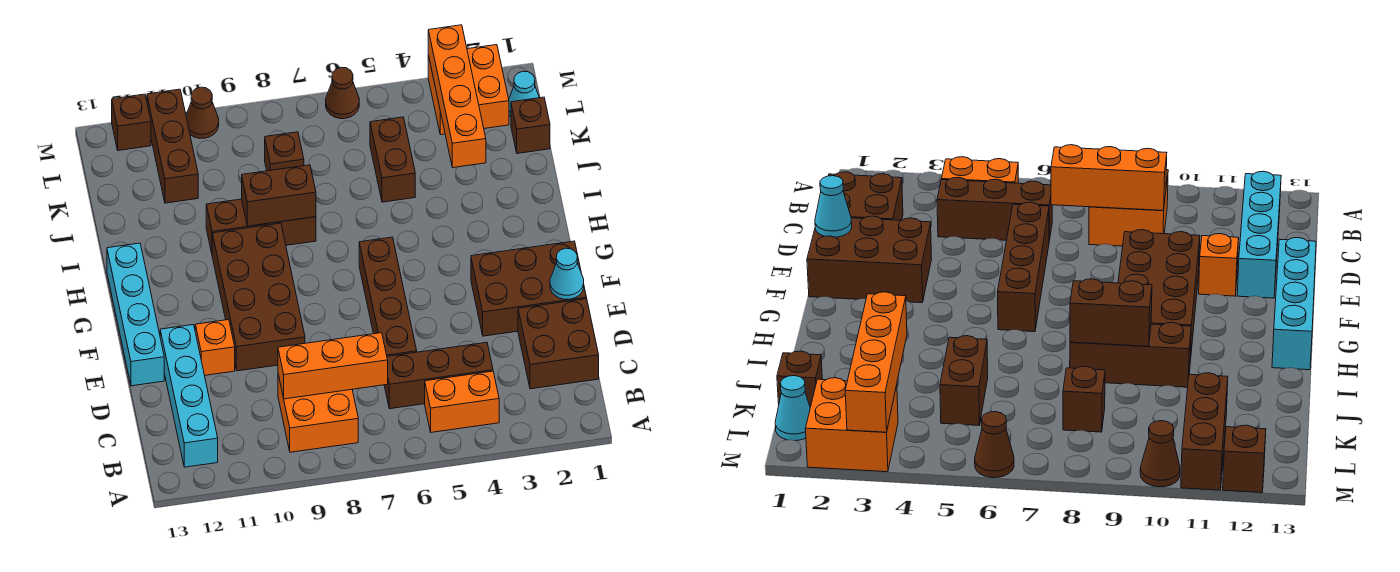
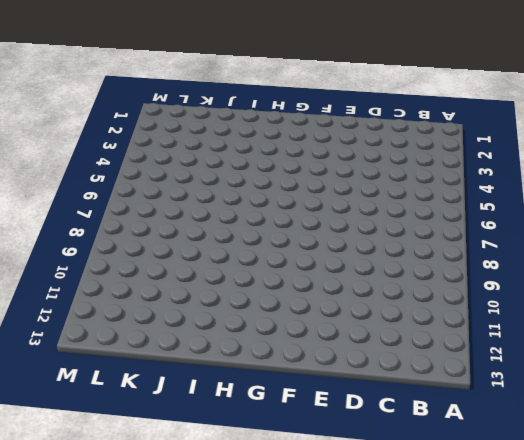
none -> orange brick B4:B5 level 1
none -> orange brick B8:C9 level 1
none -> cyan brick B12:E12 level 1

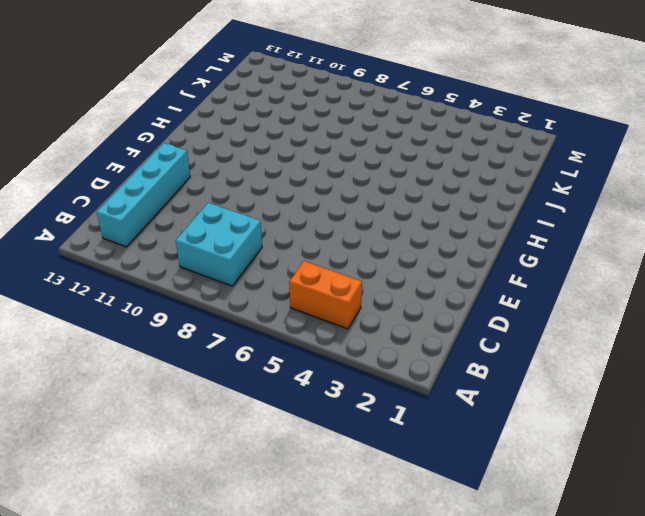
cyan brick B8:C9 level 1 -> orange brick B8:C9 level 1
none -> brown brick C1:D2 level 1
none -> brown brick C4:C6 level 1
none -> brown brick D6:G6 level 1

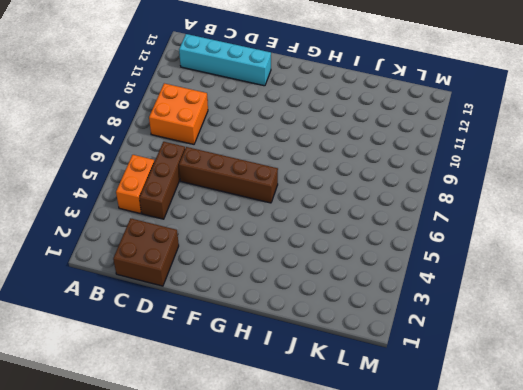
none -> brown brick E1:F3 level 1
none -> brown brick E9:H10 level 1
none -> orange brick E11 level 1

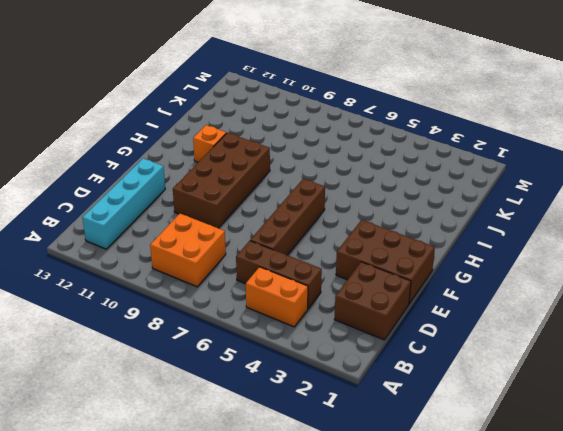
orange brick H11 level 1 -> orange brick E11 level 1
none -> cyan brick E13:H13 level 1
none -> brown brick I8:I10 level 1
none -> brown brick J5:K5 level 1

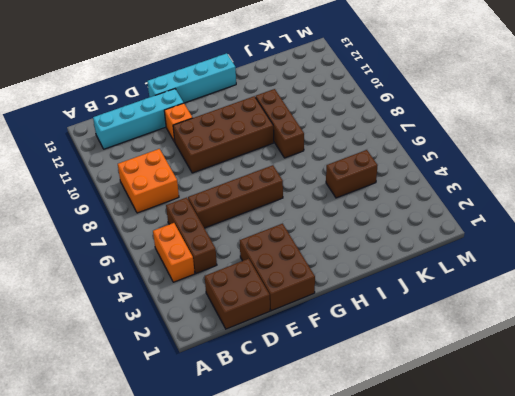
none -> brown brick K1 level 1
none -> brown brick K8 level 1
none -> brown brick K11:M11 level 1

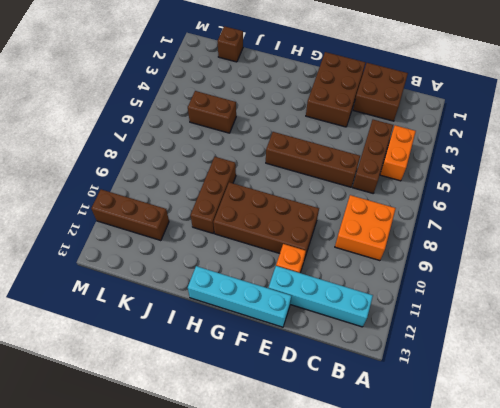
none -> brown brick K8 level 1
none -> cyan cone L1 level 1
none -> orange brick L2:M3 level 1

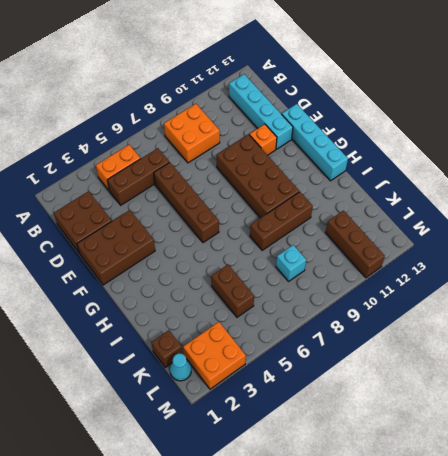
cyan brick K8 level 1 -> brown brick K8 level 1
none -> brown cone M6 level 1
none -> brown cone M10 level 1
none -> brown brick M12 level 1

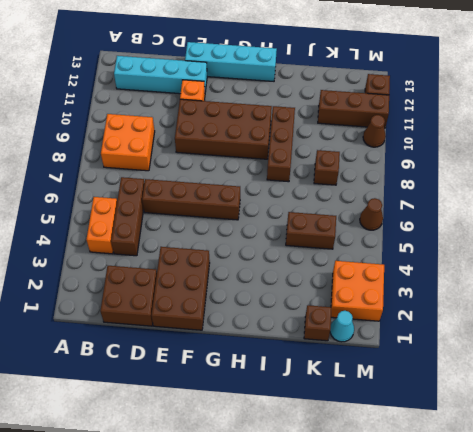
none -> orange brick C7:C9 level 2
none -> cyan cone E1 level 2
none -> brown brick I8:I9 level 2

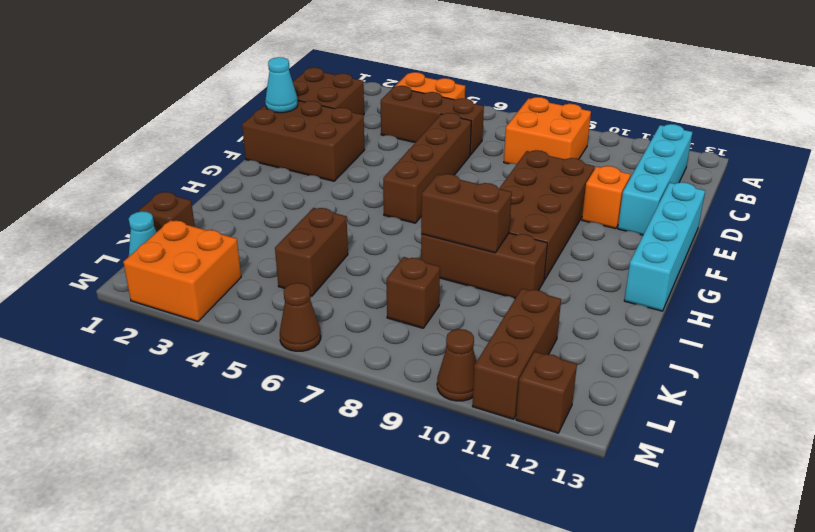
none -> orange brick C7:C9 level 2
none -> orange brick J3:M3 level 2

